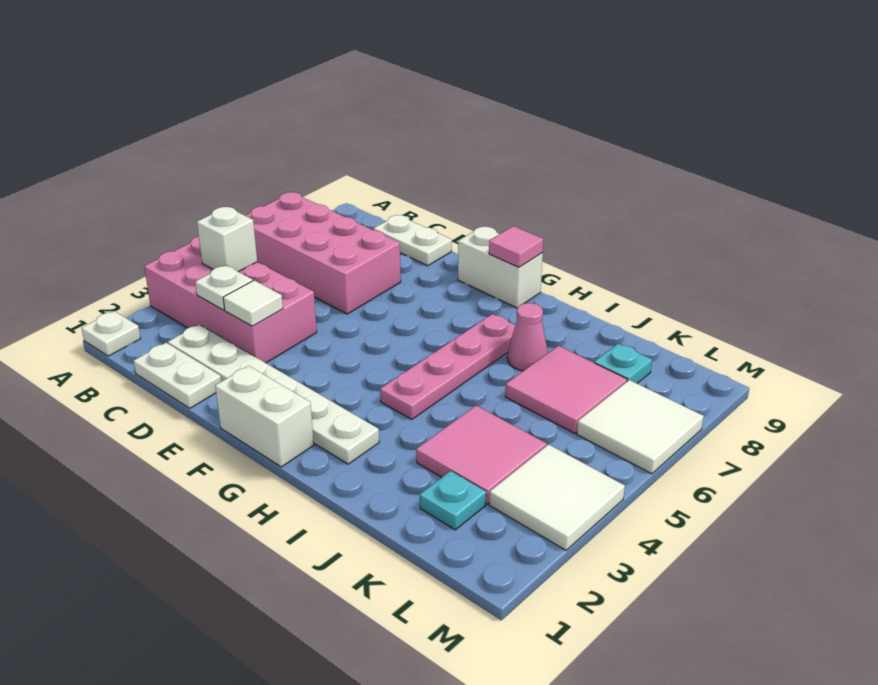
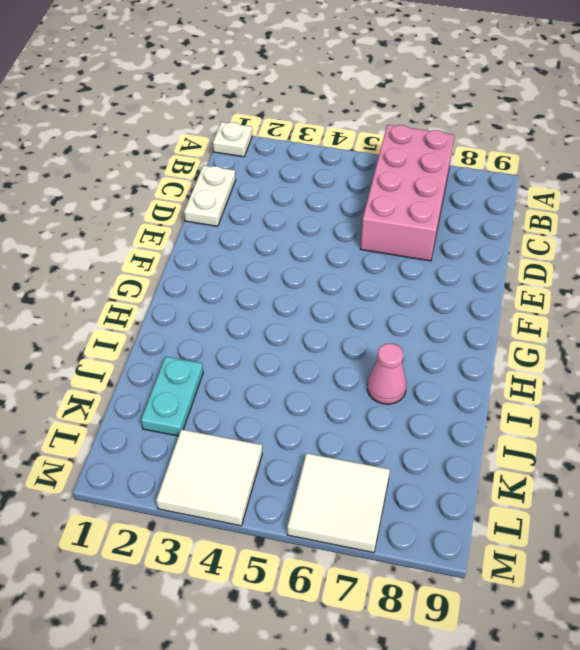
cyan plate J2:K2 level 1 -> cyan plate K2 level 1
none -> pink brick A3:D4 level 1
none -> white plate C2:H2 level 1
none -> white plate C9:D9 level 1

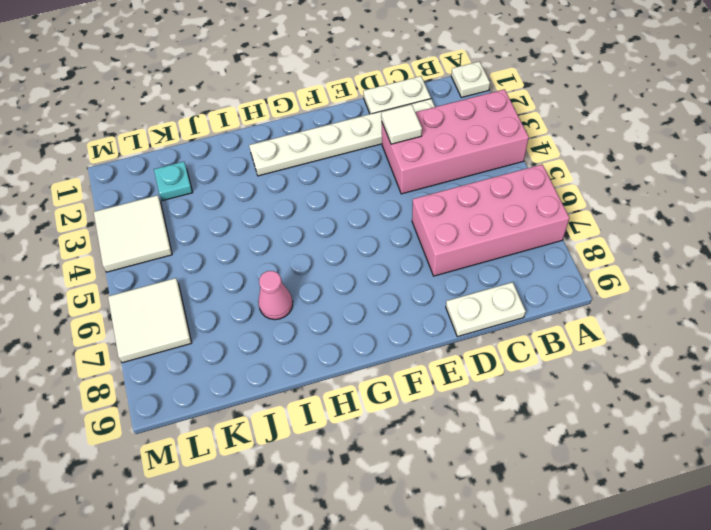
none -> white brick F1:G1 level 1
none -> white brick F9:G9 level 1
none -> pink plate H4:H7 level 1

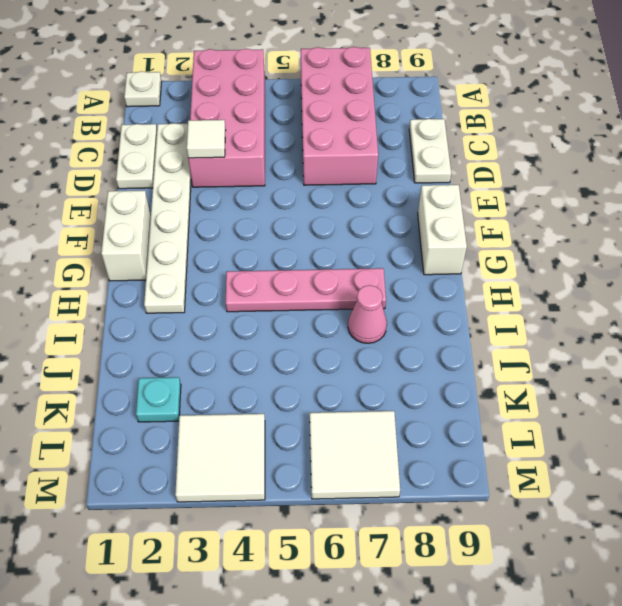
none -> pink tile J3:K4 level 1
none -> pink tile J6:K7 level 1
none -> cyan plate K8 level 1

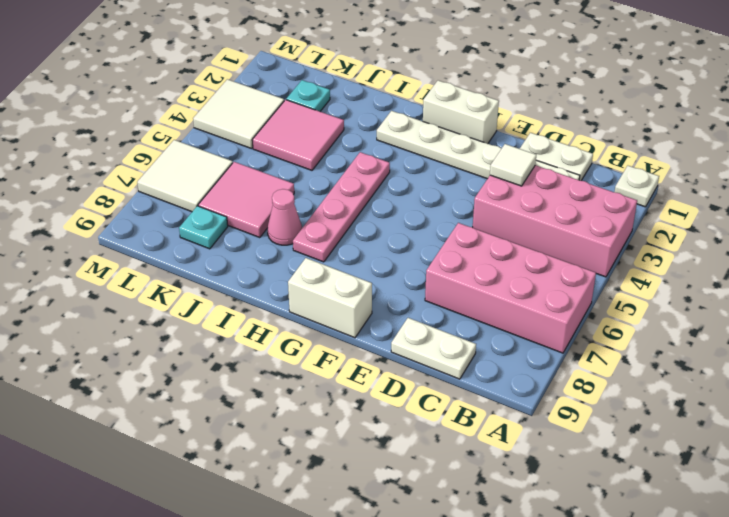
none -> white brick B4 level 2
none -> white plate C3 level 2
none -> pink tile G9 level 2

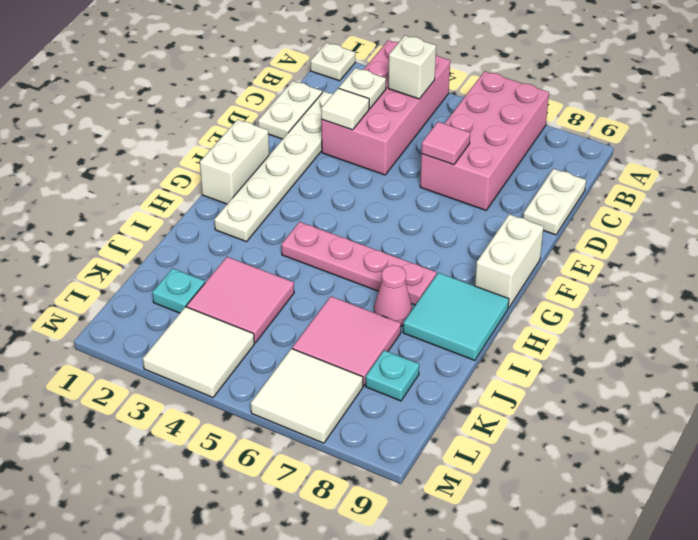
pink tile D6 level 2 -> pink tile G9 level 2
cyan tile H8:I9 level 1 -> none

